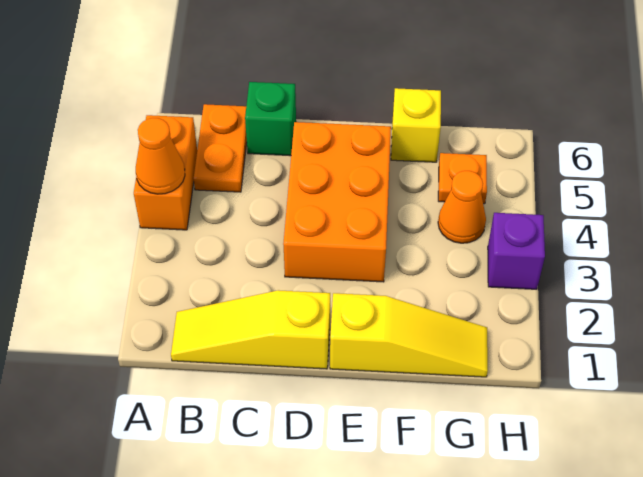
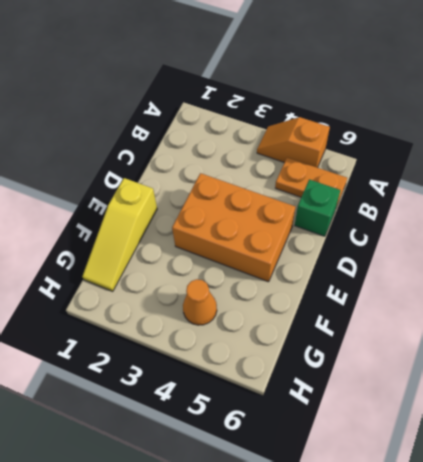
orange slope A4:A5 level 1 top 5 -> orange brick A4:A5 level 1
none -> yellow slope B1:D1 level 1 top D
none -> yellow brick F6 level 1

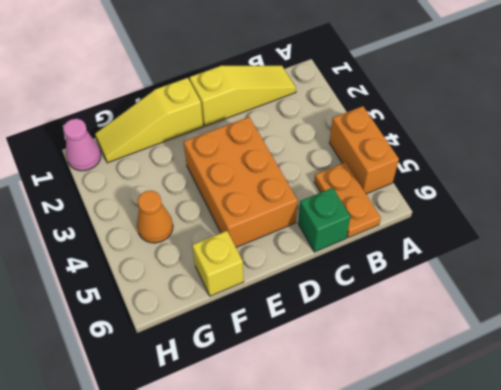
pink cone H1 level 1 -> none
none -> orange plate G5 level 1
none -> purple brick H3 level 1

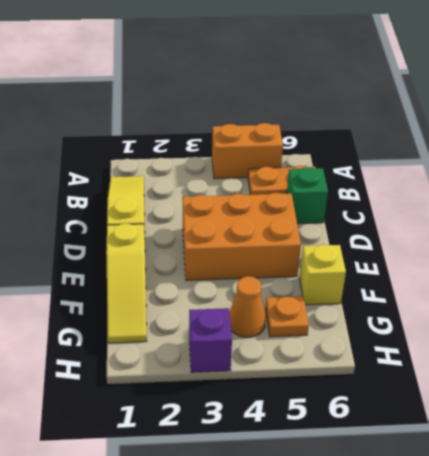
none -> orange cone A4 level 2

